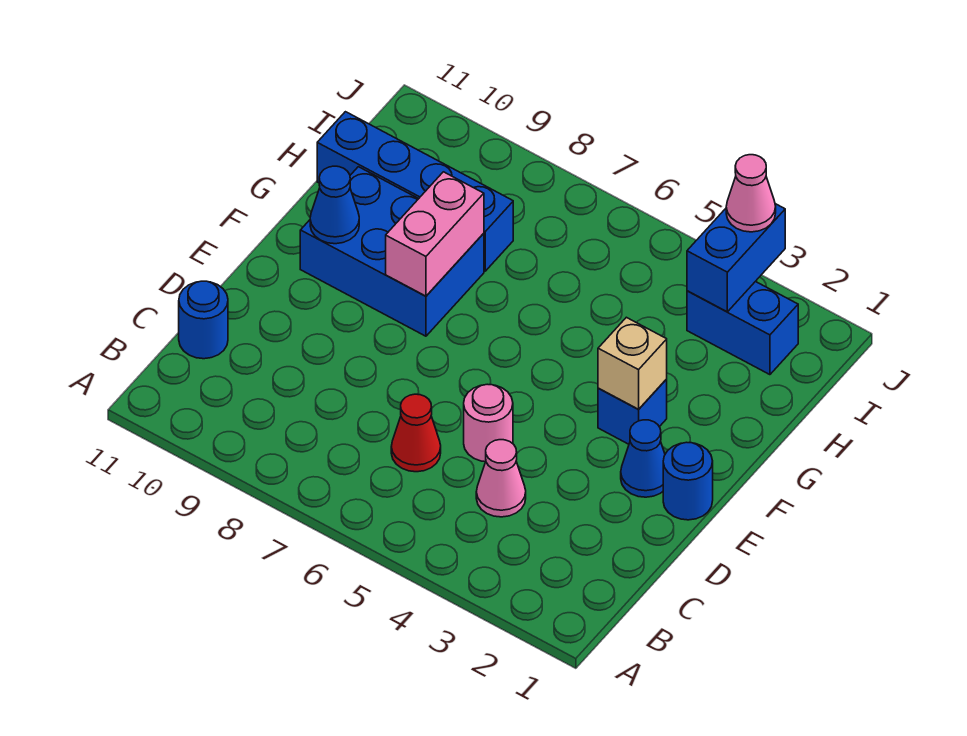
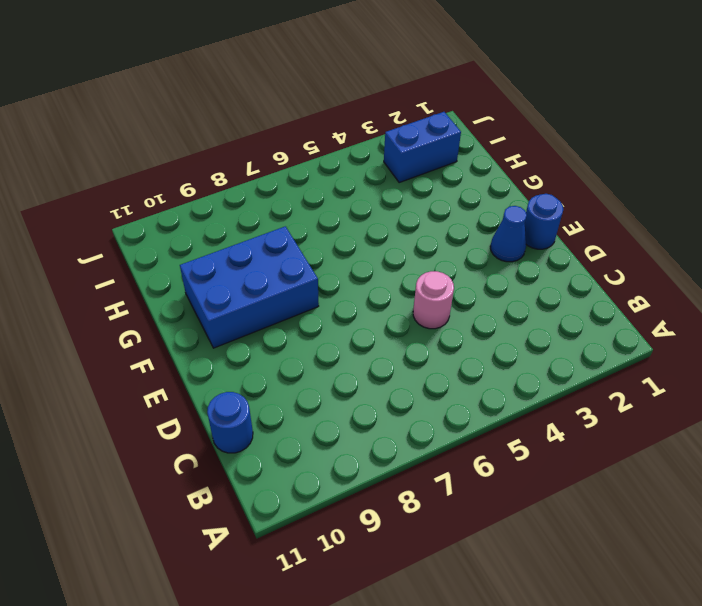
none -> pink cone C4 level 1
none -> red cone C6 level 1
none -> blue brick F3 level 1

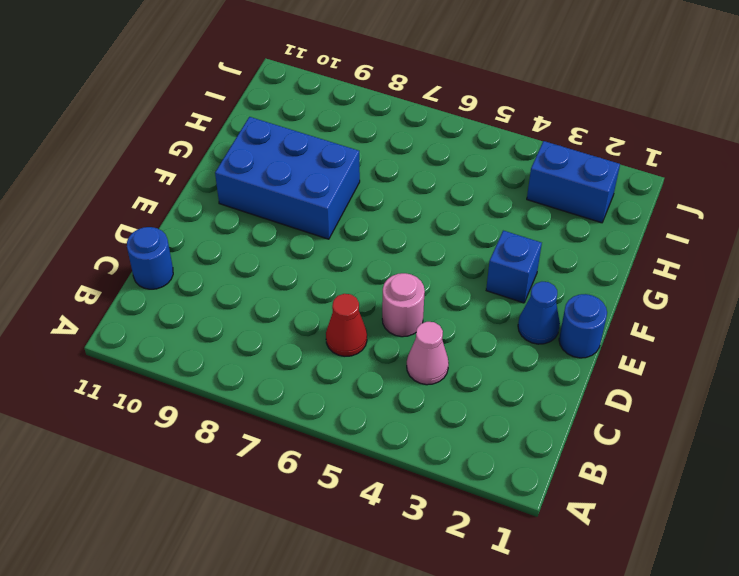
none -> blue brick H8:H11 level 1
none -> tan brick F3 level 2
none -> pink brick F8:G8 level 2

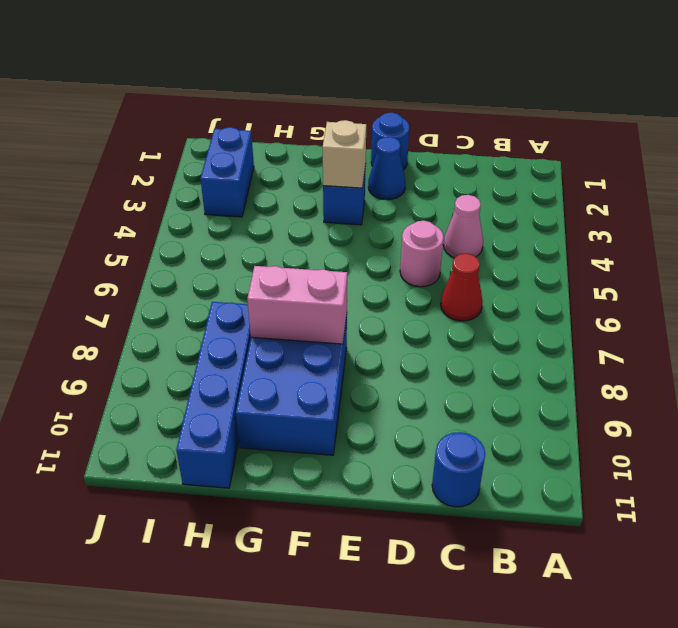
none -> blue cone F10 level 2
none -> blue brick I3:J3 level 2
none -> pink cone J3 level 3

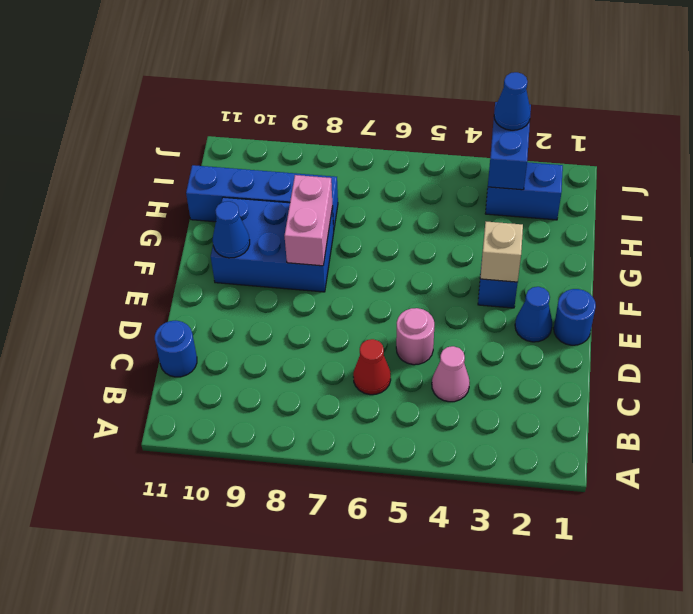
blue cone J3 level 3 -> pink cone J3 level 3

